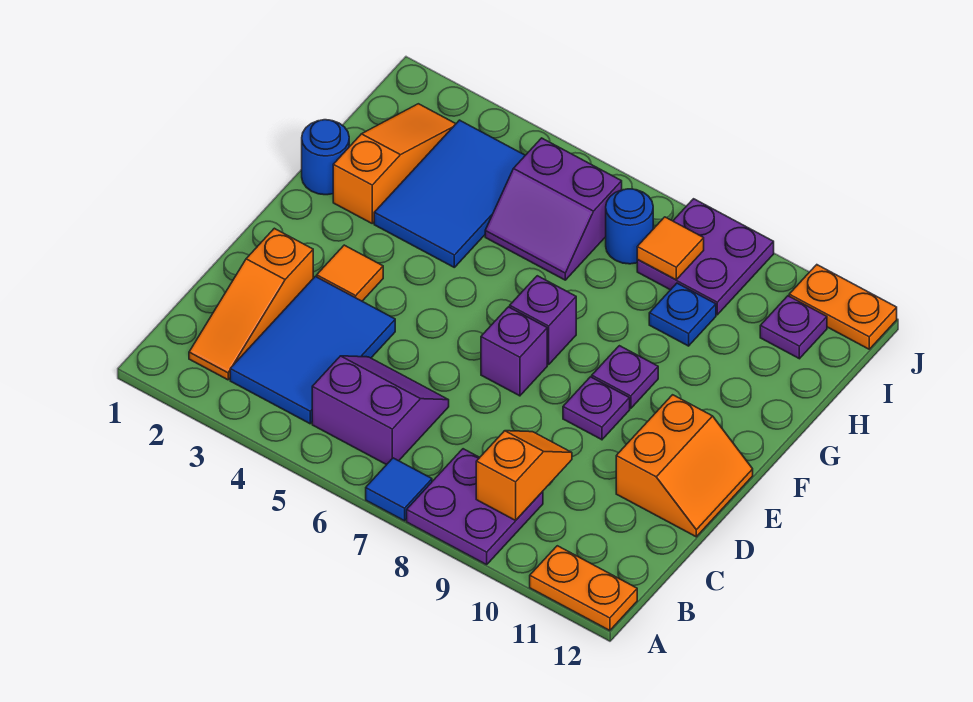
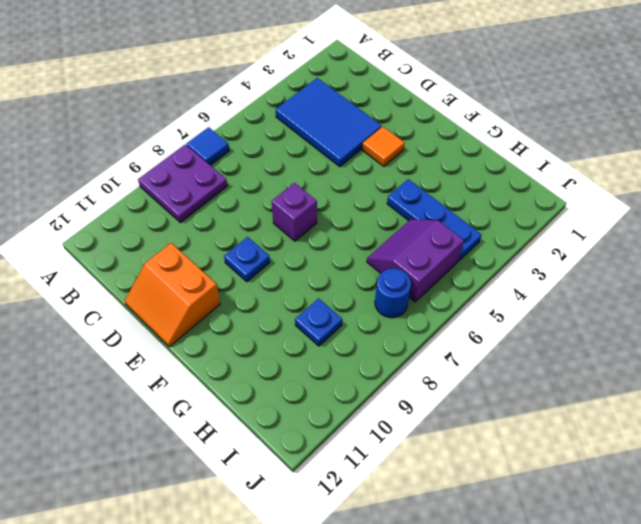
blue plate E9 level 1 -> purple plate E9 level 1
blue plate G4:I4 level 1 -> blue tile G3:I4 level 1
none -> orange plate A11:A12 level 1
none -> orange slope B2:D2 level 1 top D
none -> purple slope B5:C6 level 1 top B

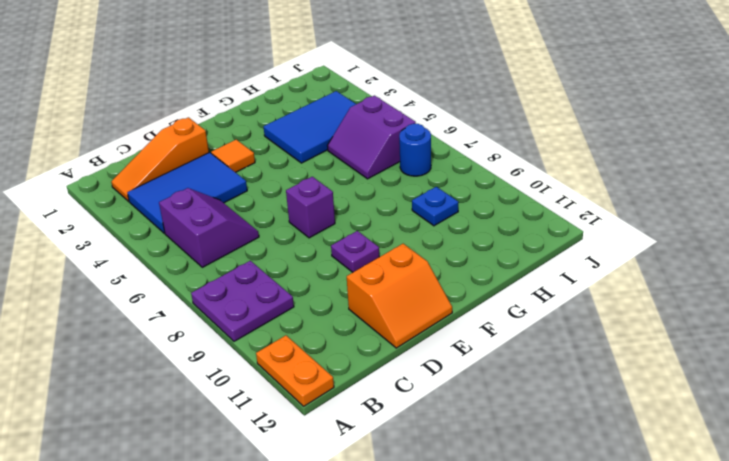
none -> blue tile A7 level 1
none -> purple brick F7 level 1
none -> purple plate F9 level 1

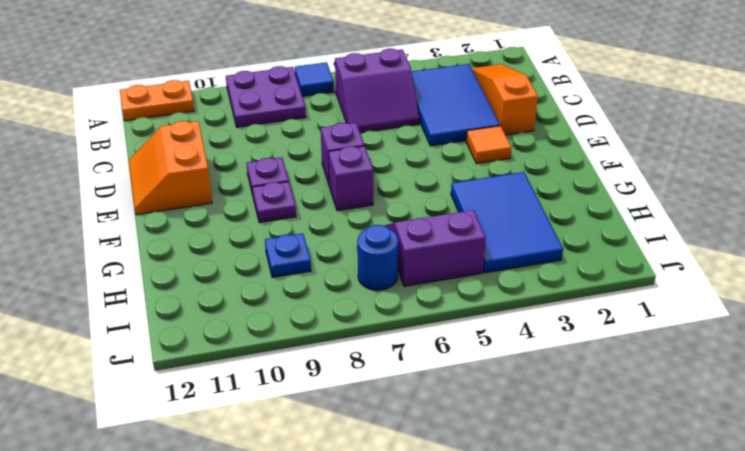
none -> blue round brick G1 level 1
none -> orange slope G2:I2 level 1 top G
none -> purple plate I8:J9 level 1

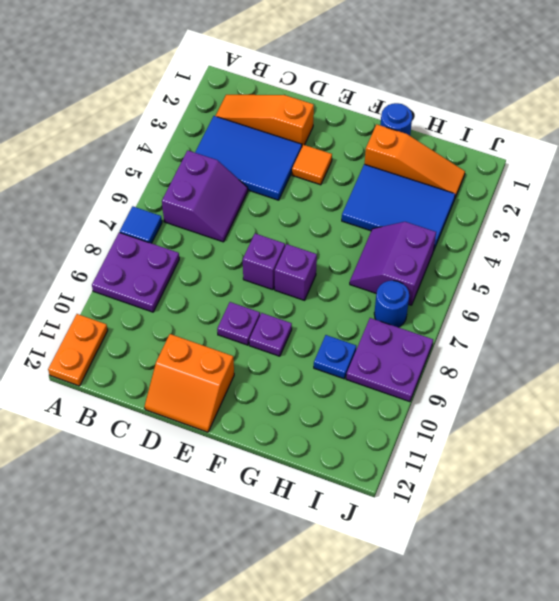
none -> purple plate I11 level 1
none -> orange plate J11:J12 level 1
none -> orange slope B9:C9 level 2 top B

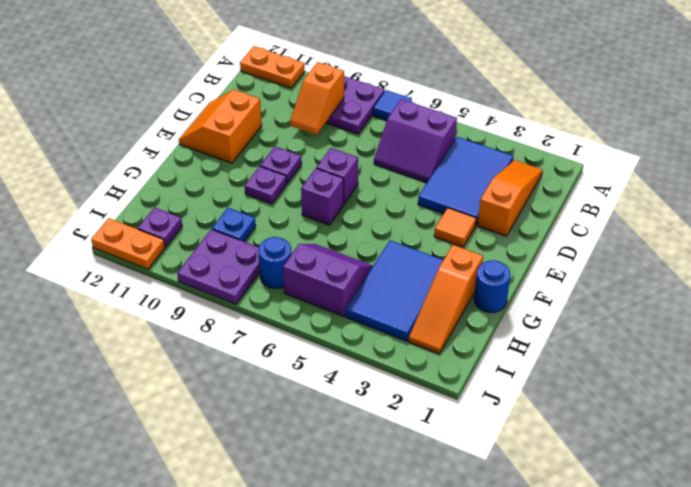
none -> orange tile I8 level 2

